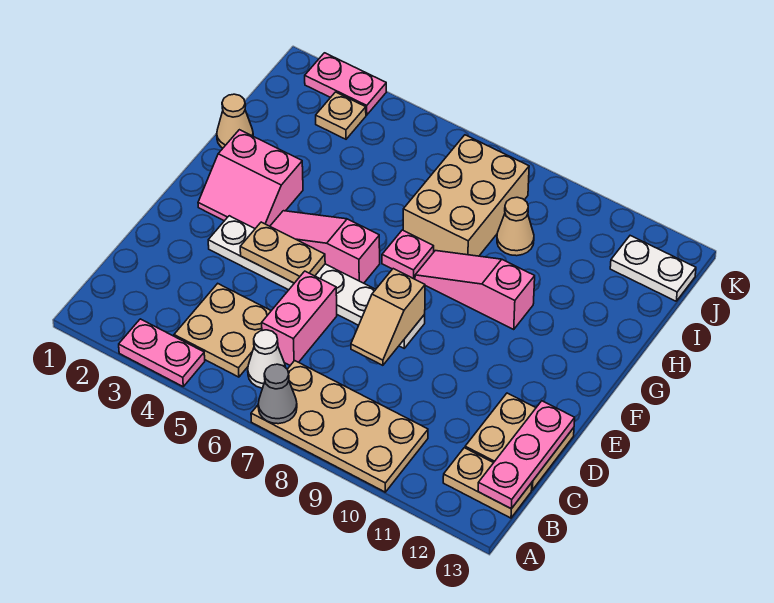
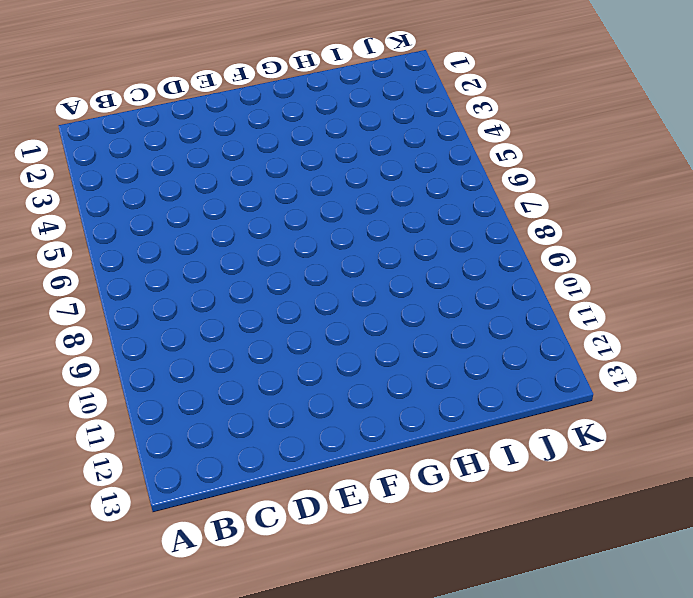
none -> pink plate A3:A4 level 1
none -> tan plate A7:B10 level 1
none -> tan plate B4:C5 level 1

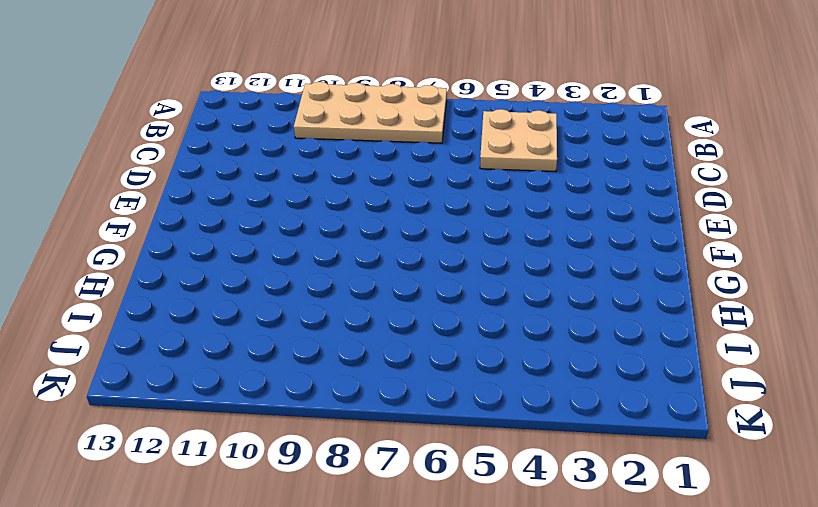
none -> pink plate A3:A4 level 1
none -> white cone B6 level 1
none -> tan plate B12:B13 level 1

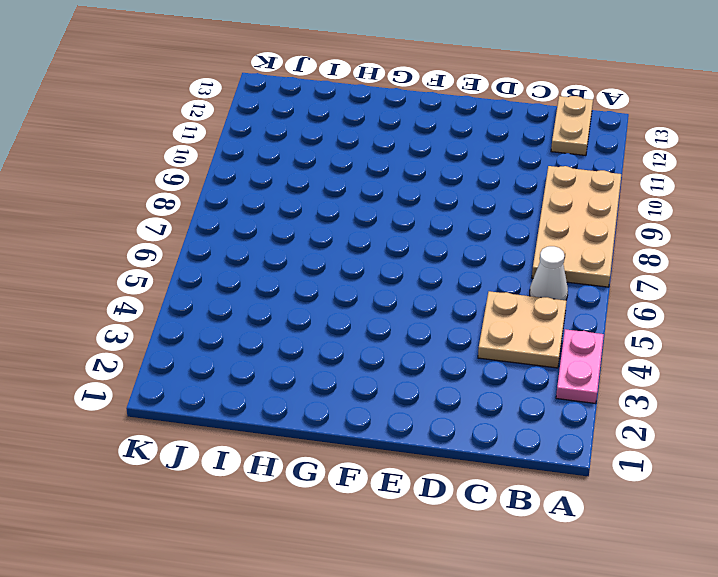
none -> pink brick C6:D6 level 1
none -> tan plate C12:D13 level 1
none -> white plate E3:E8 level 1

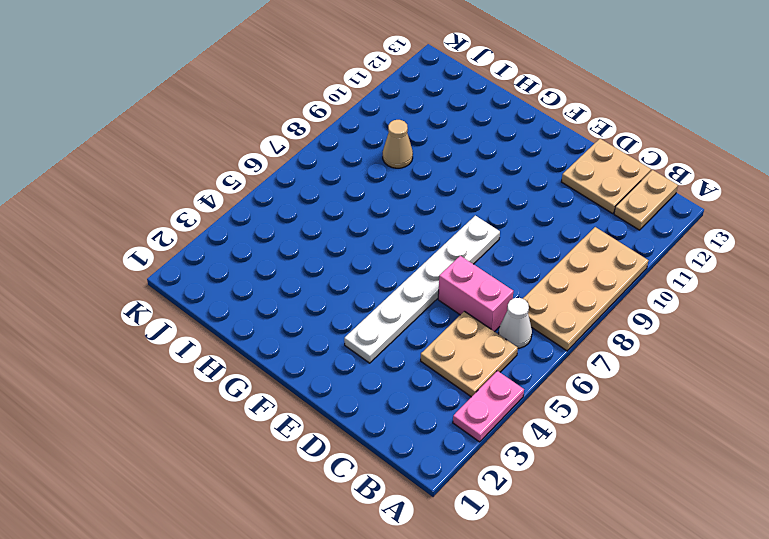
none -> pink slope F2:G3 level 1 top G
none -> pink slope F4:F6 level 1 top 6
none -> pink plate G7 level 1

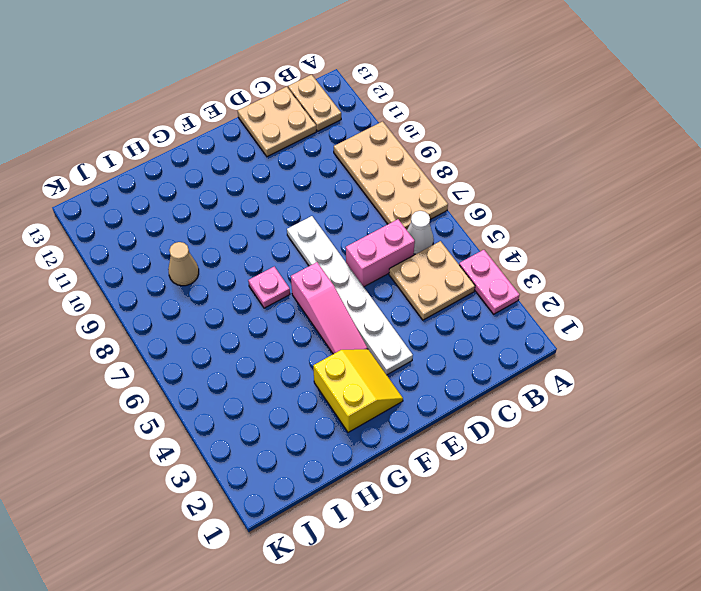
yellow slope F2:G3 level 1 top G -> pink slope F2:G3 level 1 top G
none -> pink slope G8:G10 level 1 top 10
none -> tan cone H1 level 1
none -> tan brick H7:J8 level 1

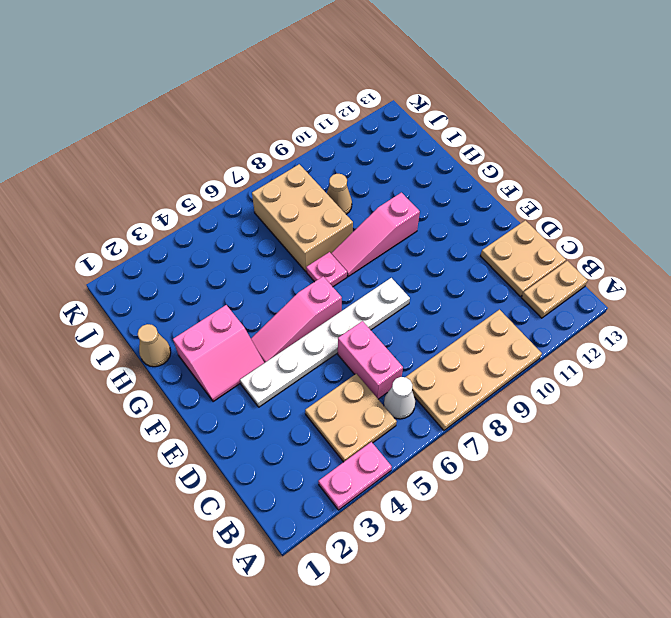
none -> tan plate J3 level 1
none -> white plate J12:J13 level 1
none -> pink plate K2:K3 level 1

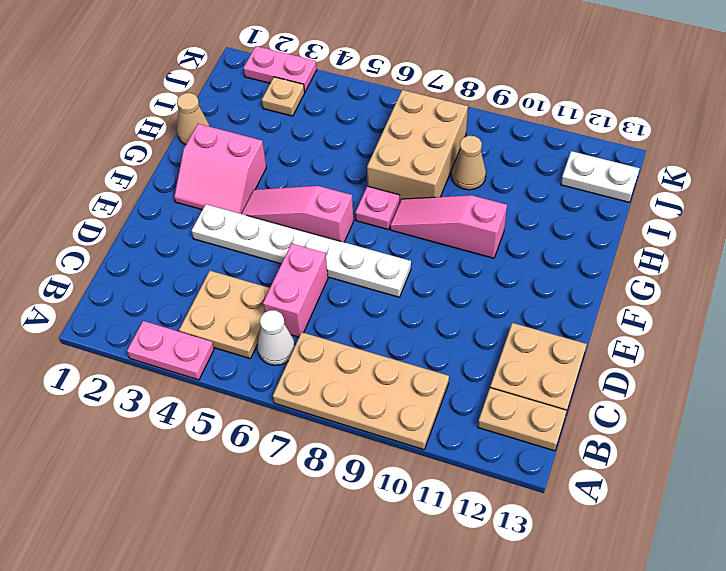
none -> grey cone A7 level 2
none -> pink plate B13:D13 level 2
none -> tan slope D8:E8 level 2 top E

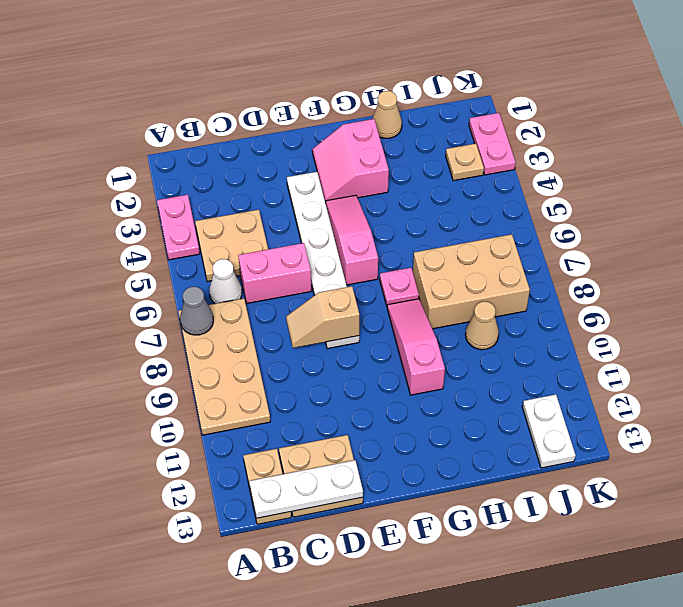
white plate B13:D13 level 2 -> pink plate B13:D13 level 2
none -> tan plate E4:E5 level 2

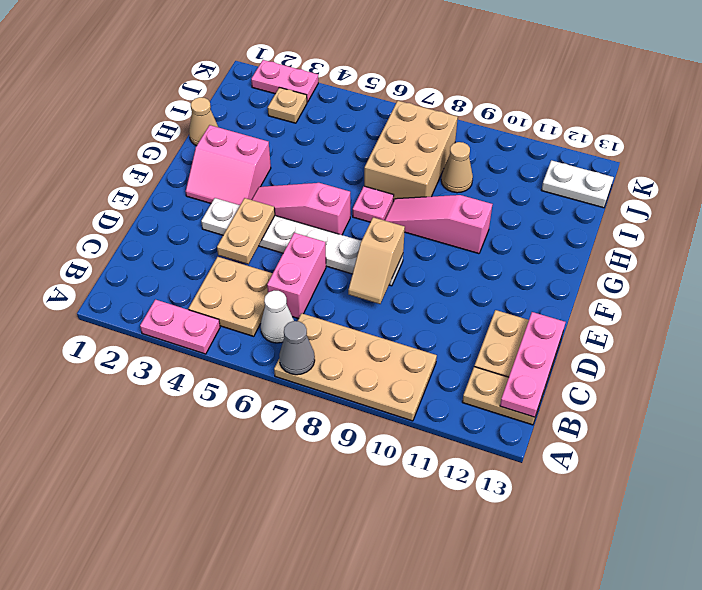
tan plate D4:E4 level 2 -> tan plate E4:E5 level 2

